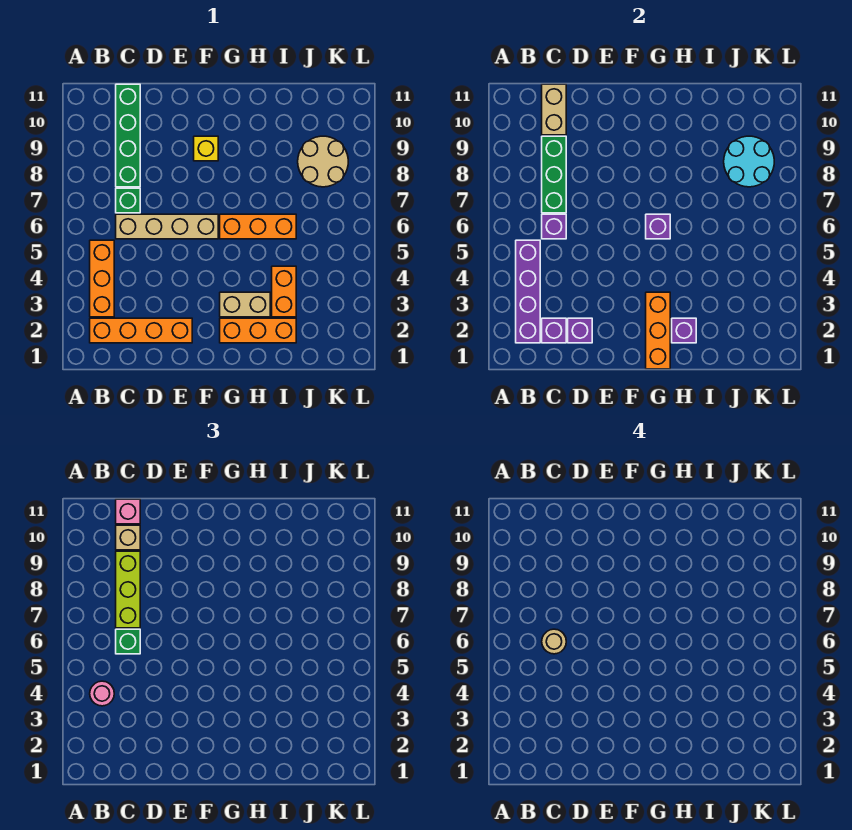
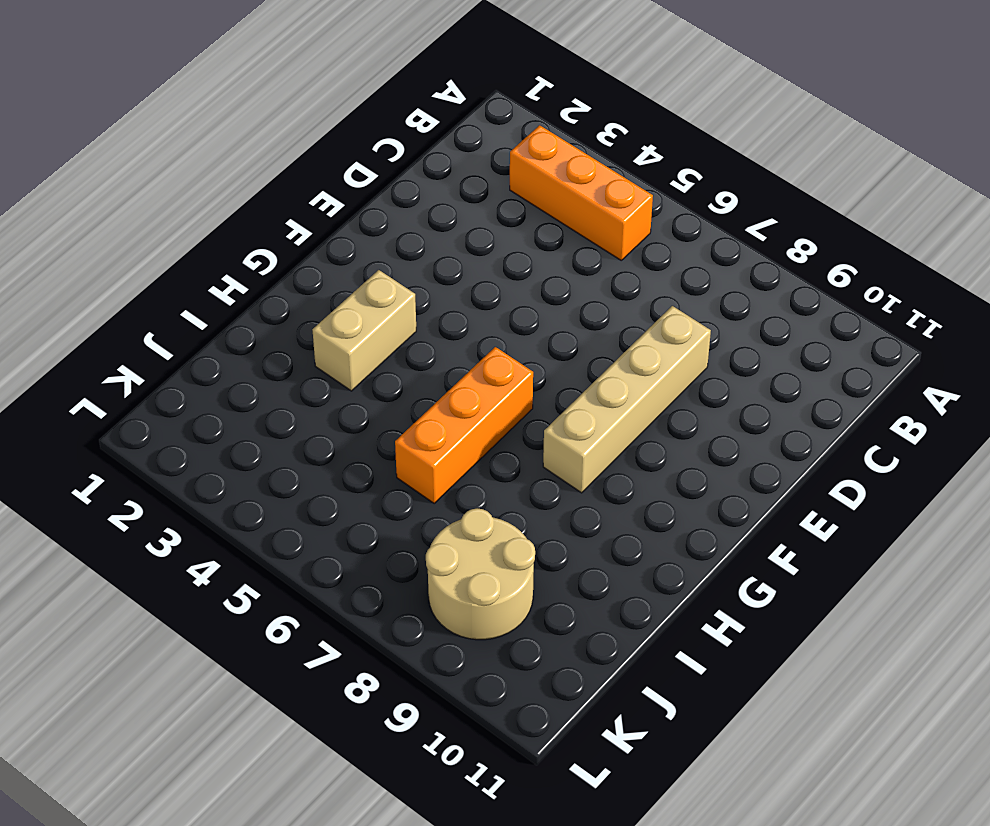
tan brick D8:G8 level 1 -> tan brick C6:F6 level 1
none -> orange brick B2:E2 level 1
none -> green brick C7 level 1
none -> green brick C8:C11 level 1

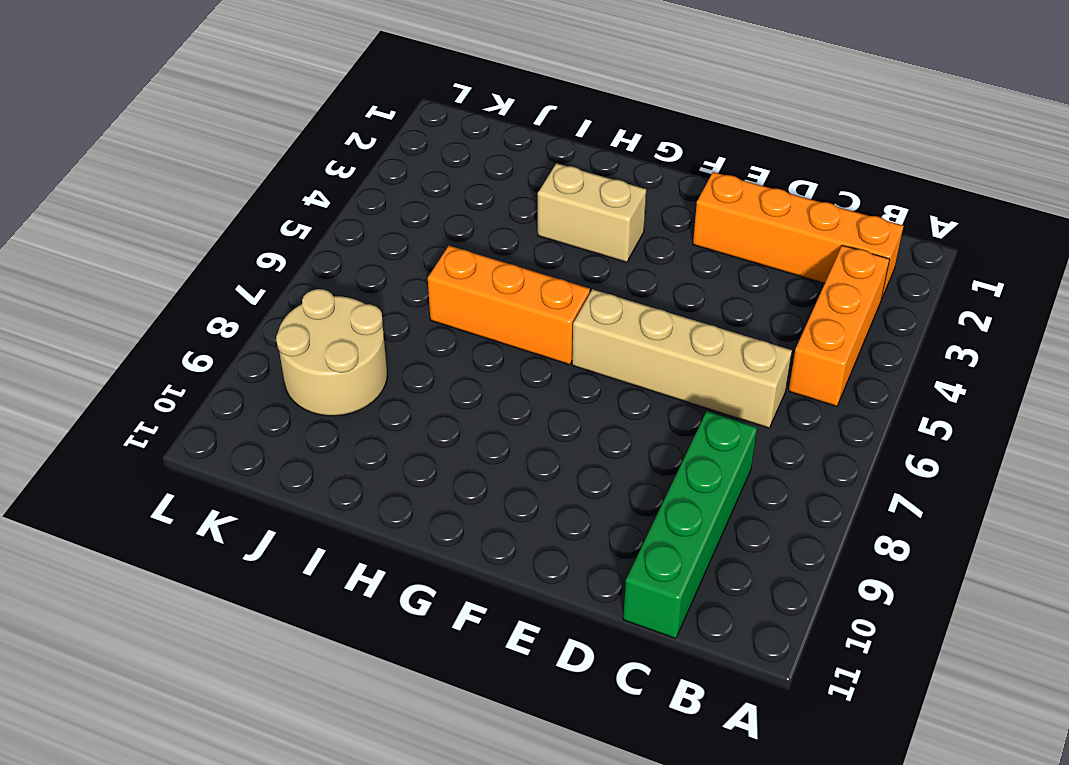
none -> green brick C7 level 1
none -> yellow brick F9 level 1
none -> orange brick G2:I2 level 1

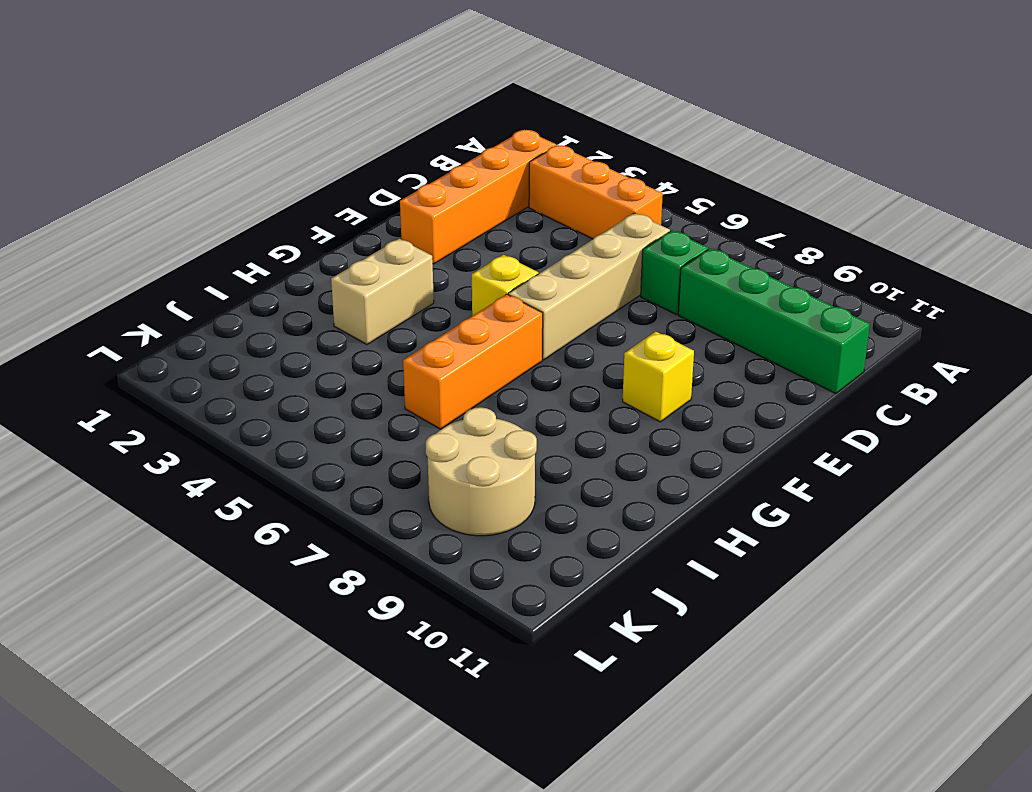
yellow brick F5 level 1 -> none
none -> orange brick G2:I2 level 1
none -> orange brick I3:I4 level 1
none -> purple brick B2:B5 level 2

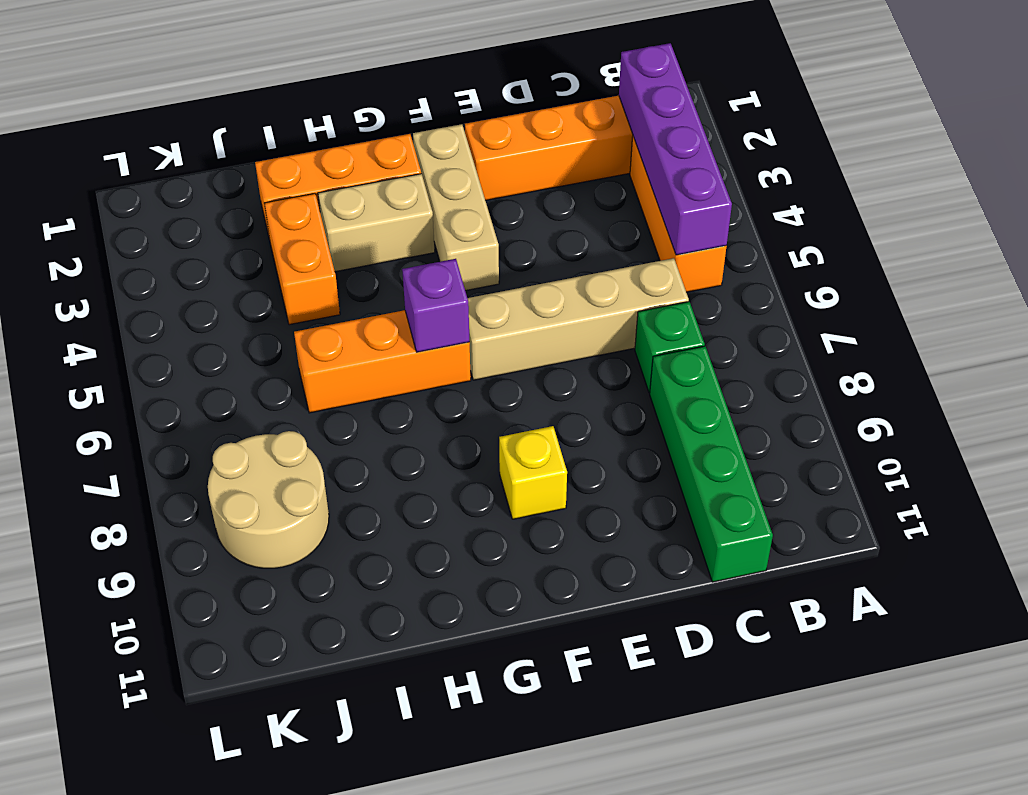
tan brick F2:F4 level 1 -> none
none -> purple brick C2 level 2
none -> purple brick C6 level 2
none -> green brick C7:C9 level 2

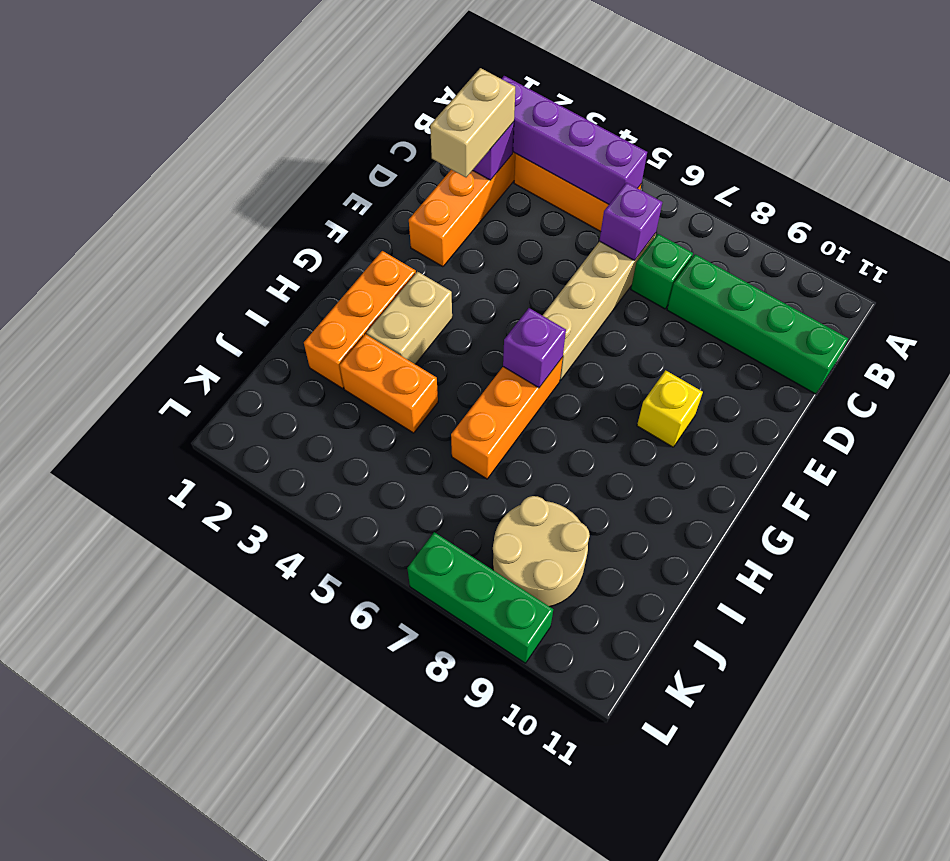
tan brick C2:D2 level 3 -> tan brick C10:C11 level 2
green brick L7:L9 level 1 -> green brick C7:C9 level 2
none -> purple brick D2 level 2
none -> orange brick G1:G3 level 2
none -> purple brick H2 level 2

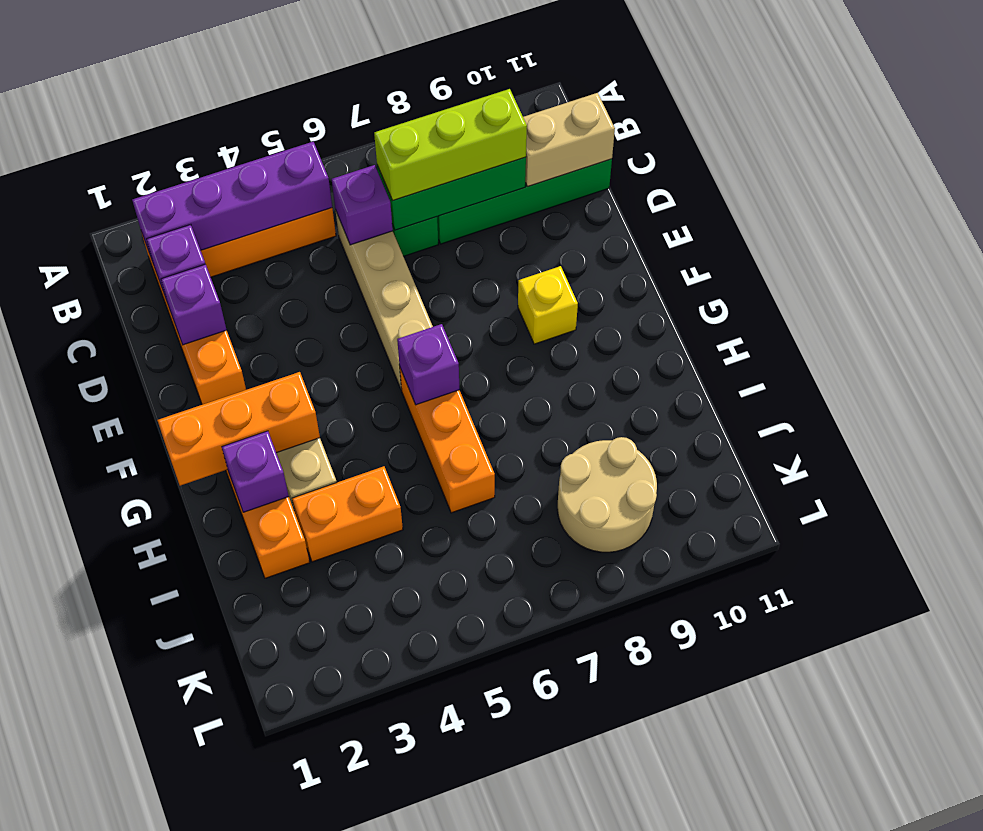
none -> cyan round brick J8:K9 level 2
none -> pink round brick B4 level 3
none -> green brick C6 level 3

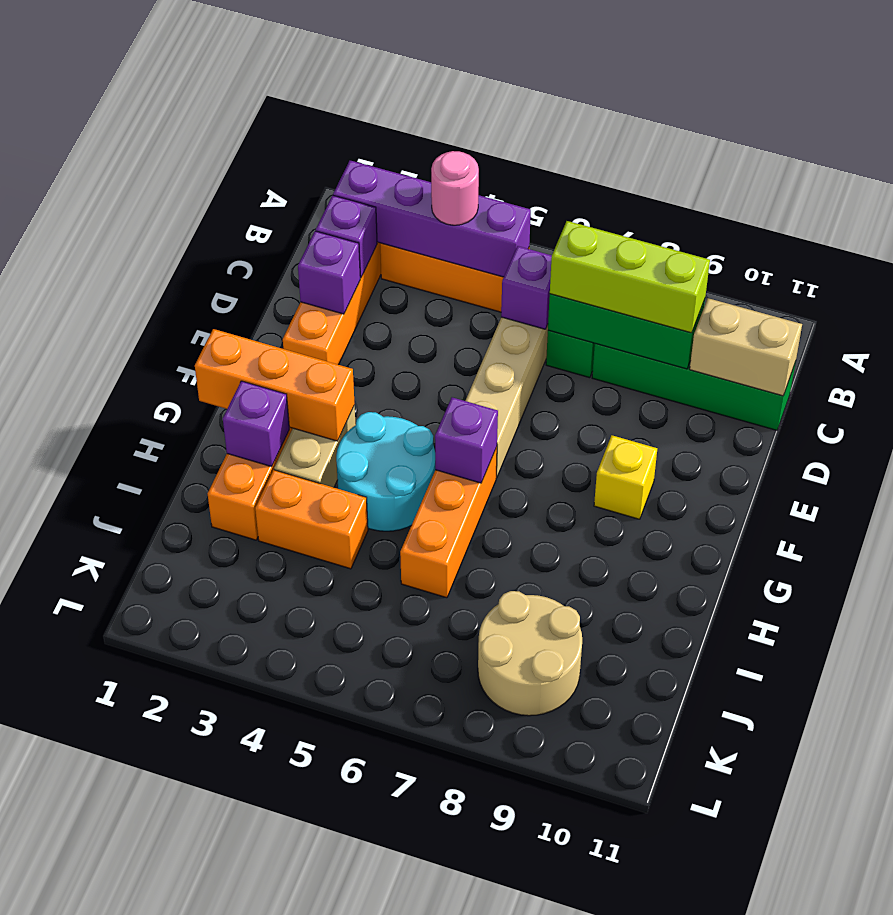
cyan round brick G4:H5 level 1 -> cyan round brick J8:K9 level 2
none -> green brick C6 level 3
none -> tan brick C10 level 3
none -> pink brick C11 level 3

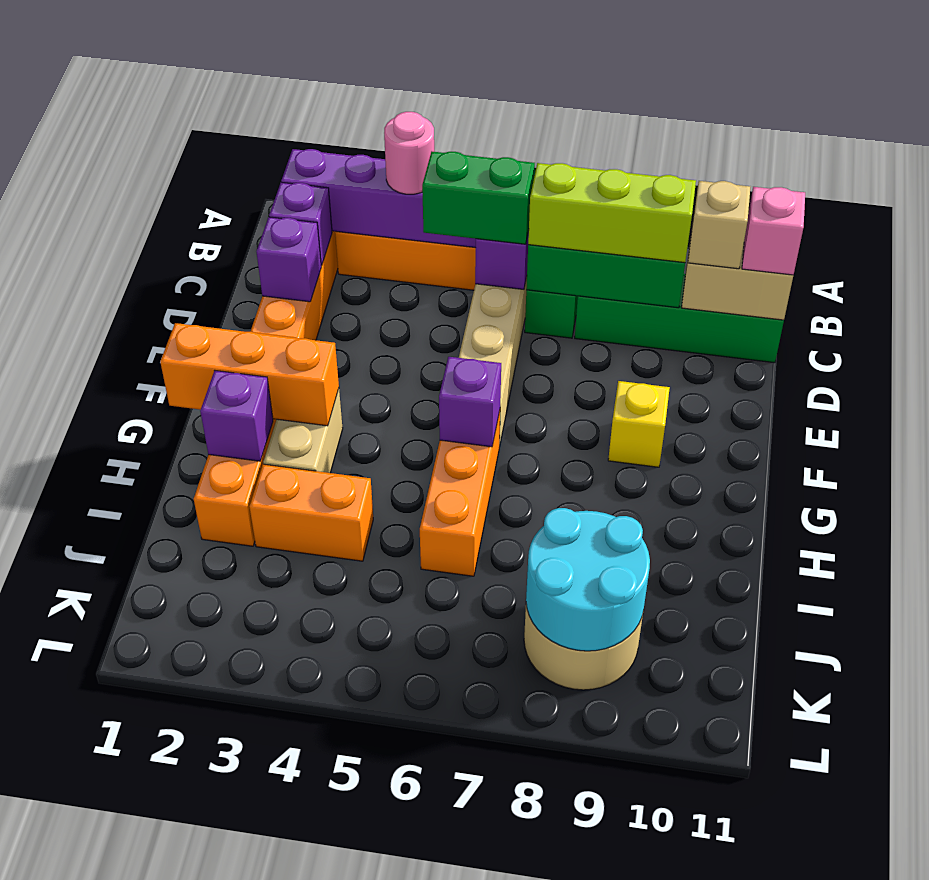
green brick C5:C6 level 3 -> green brick C6 level 3
none -> tan round brick C6 level 4

